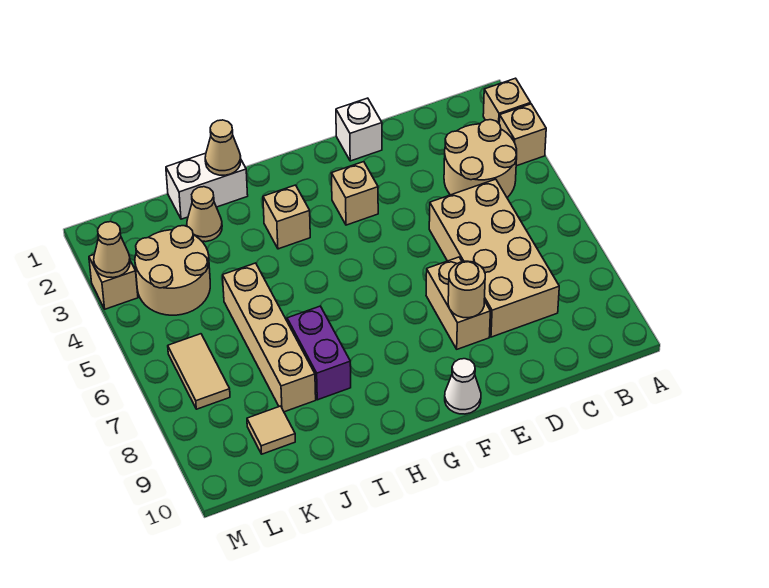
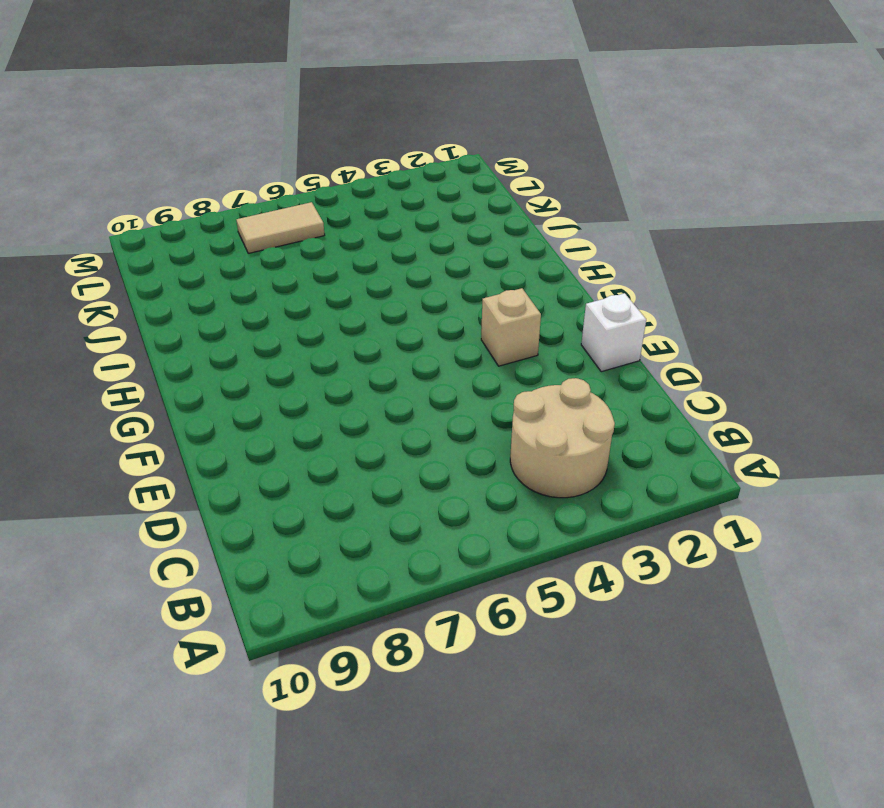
none -> tan brick A2 level 1
none -> tan brick A3 level 1
none -> tan brick C5:D8 level 1

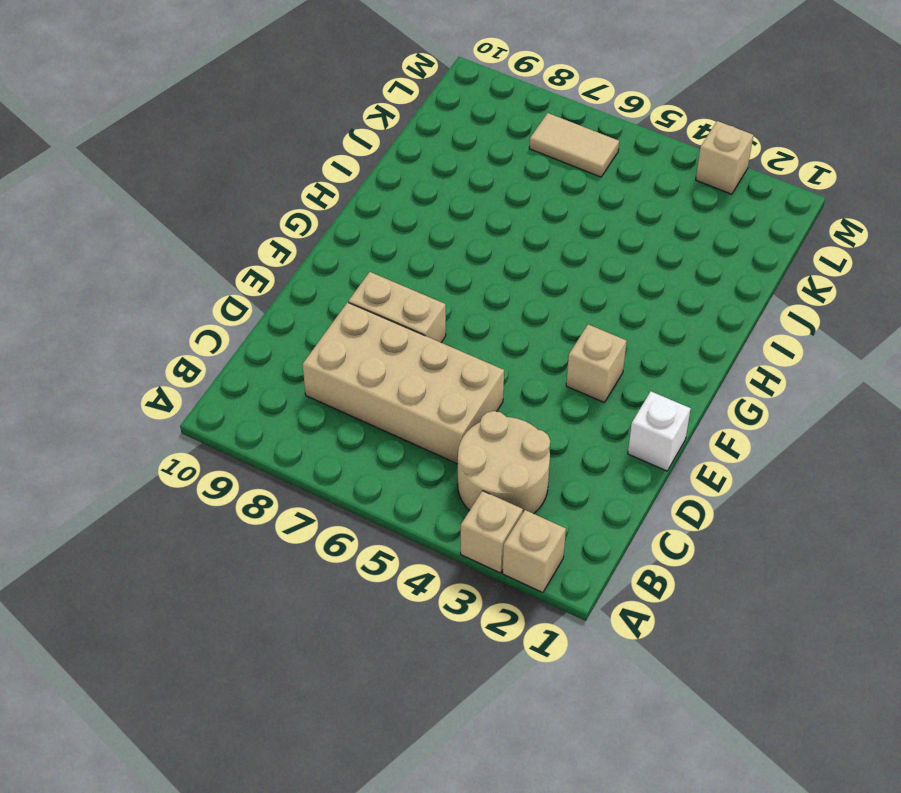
none -> white cone F10 level 1
none -> tan brick H3 level 1
none -> white brick I1:J1 level 1

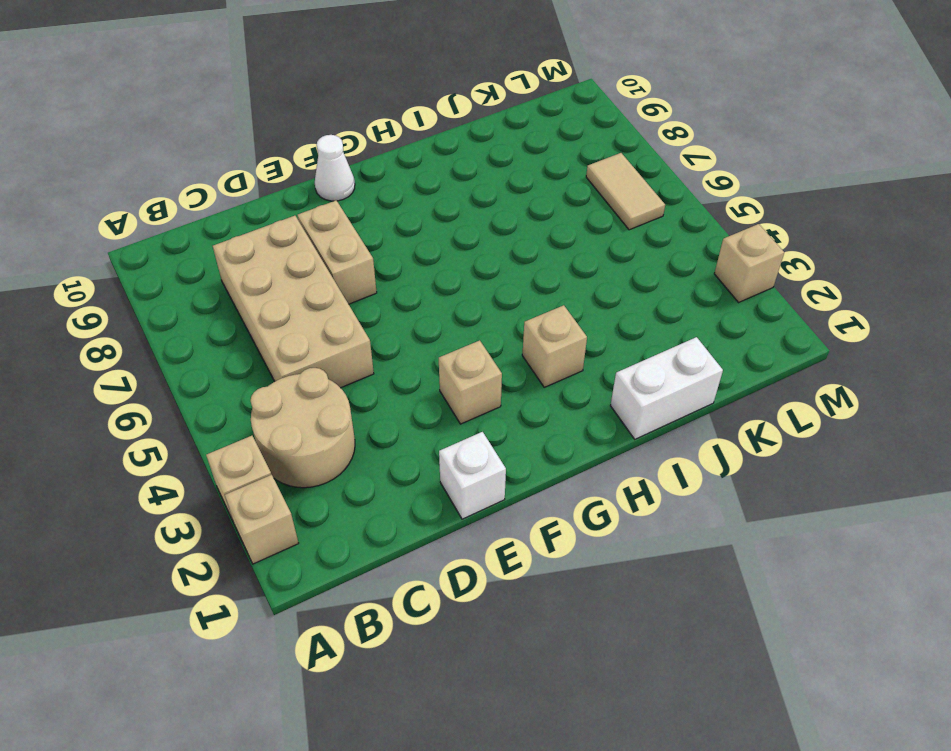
none -> purple brick I7:I8 level 1
none -> tan cone J2 level 1
none -> tan brick J5:J8 level 1

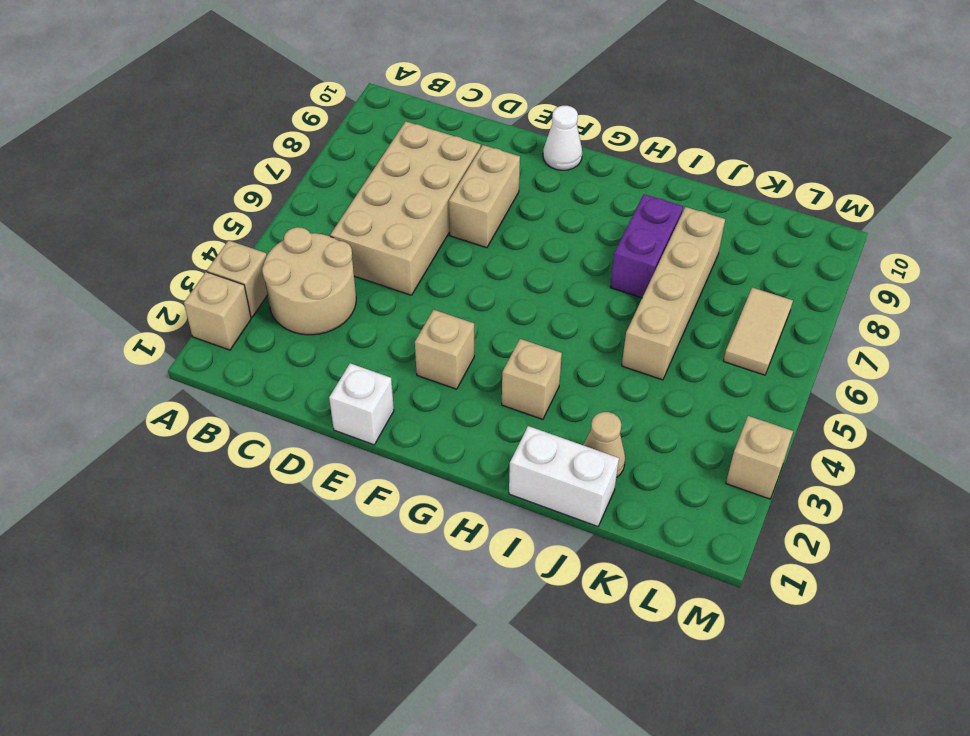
none -> tan round brick K3:L4 level 1
none -> tan tile K9 level 1
none -> tan round brick E8 level 2

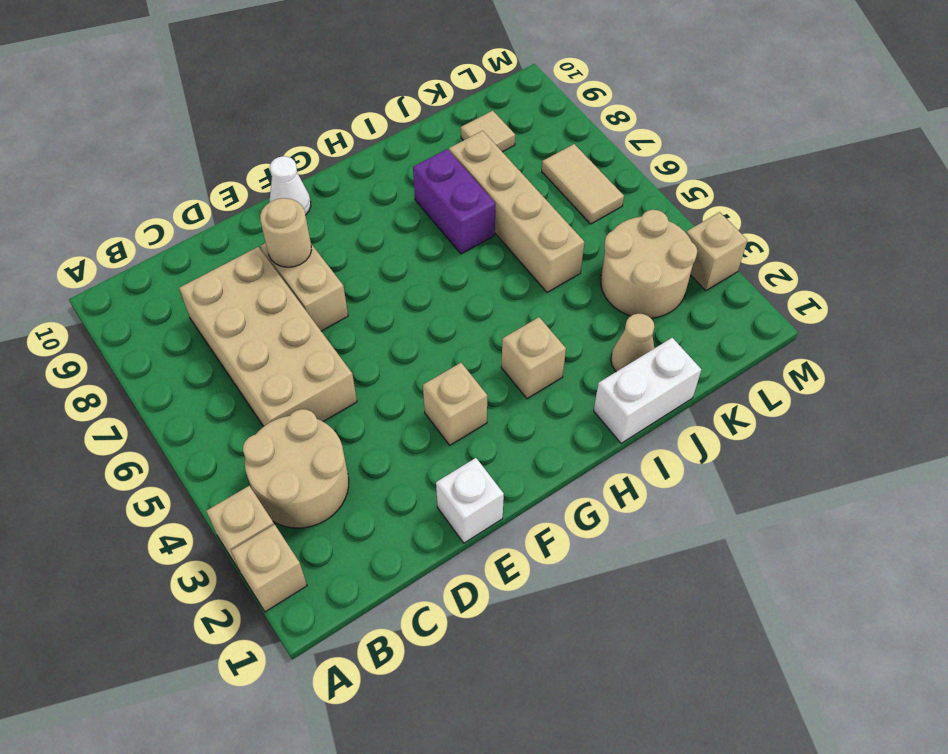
none -> tan cone I1 level 2
none -> tan cone M3 level 2

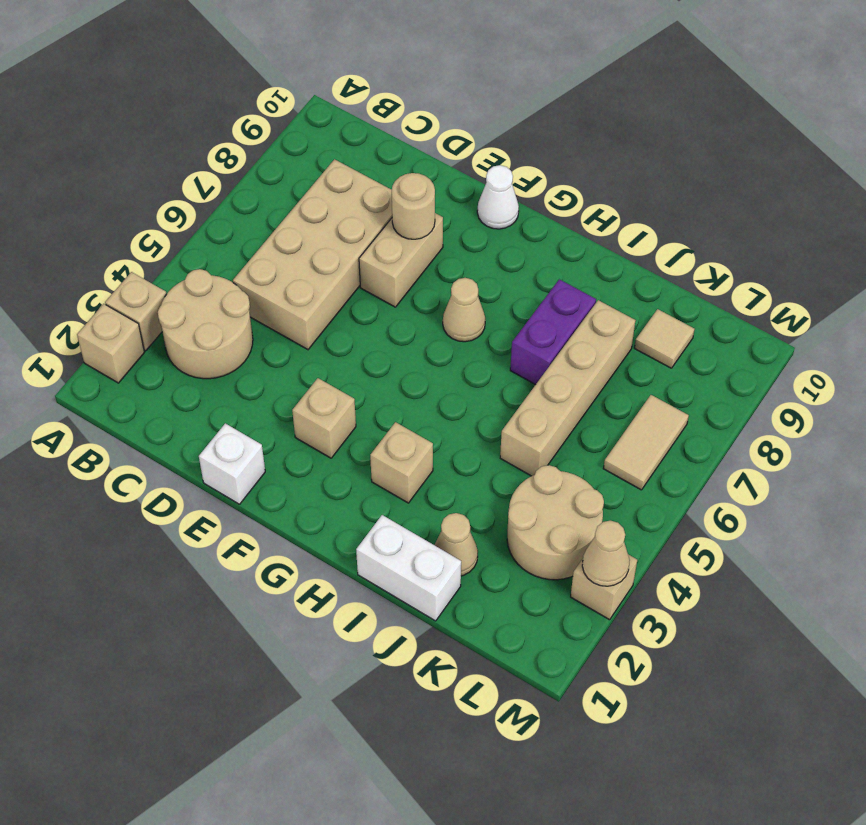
tan cone G7 level 1 -> tan cone I1 level 2

